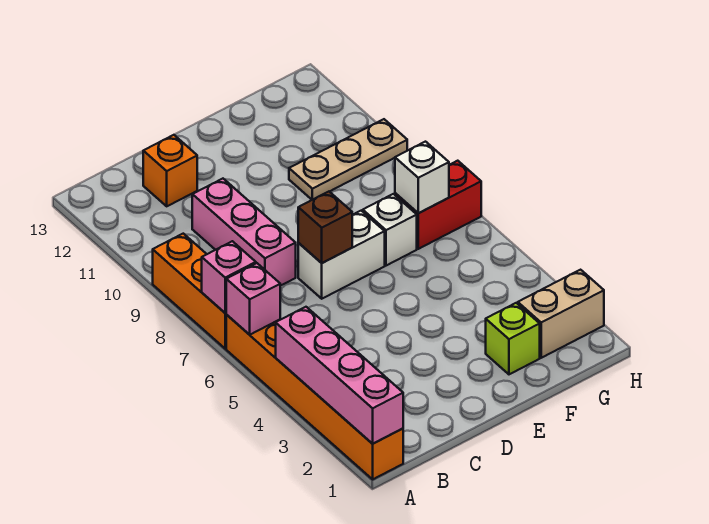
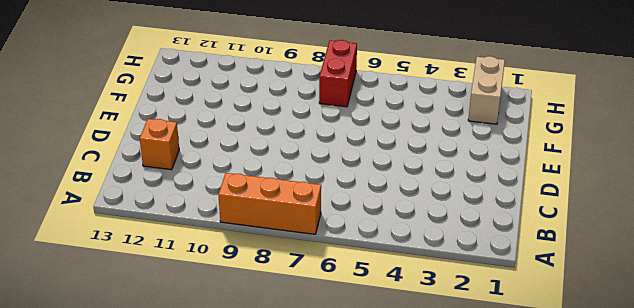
none -> orange brick A1:A6 level 1
none -> pink brick C8:C10 level 1
none -> white brick D7:E7 level 1

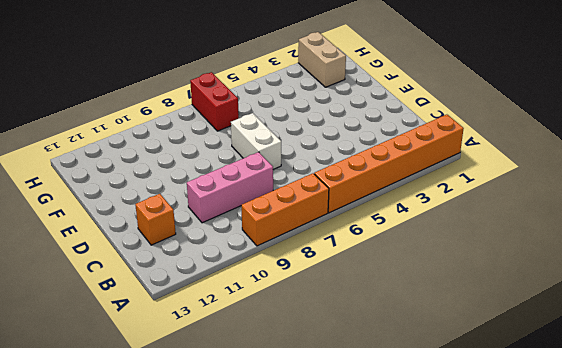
none -> lime brick F2 level 1
none -> white brick F7 level 1
none -> tan plate F10:H10 level 1

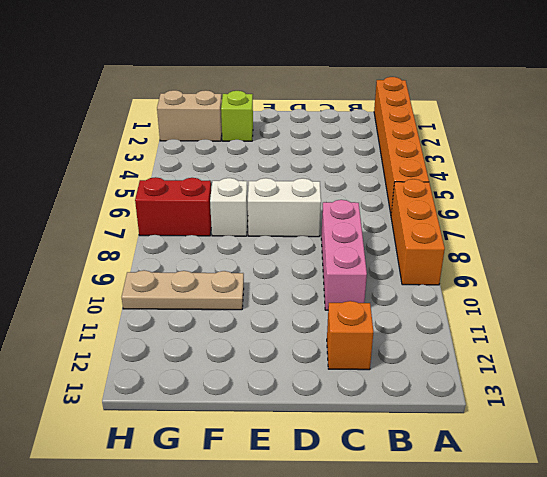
none -> pink brick A1:A4 level 2
none -> pink brick A6 level 2
none -> pink brick A7 level 2

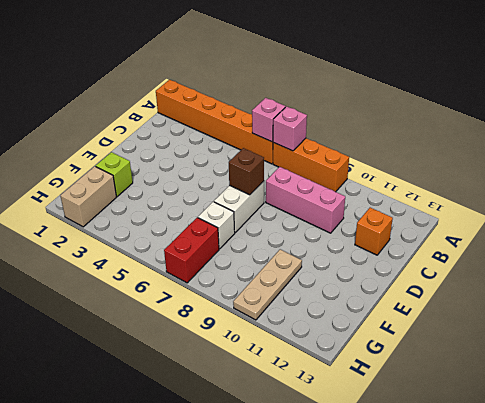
none -> pink brick A1:A4 level 2
none -> white brick G7 level 2

